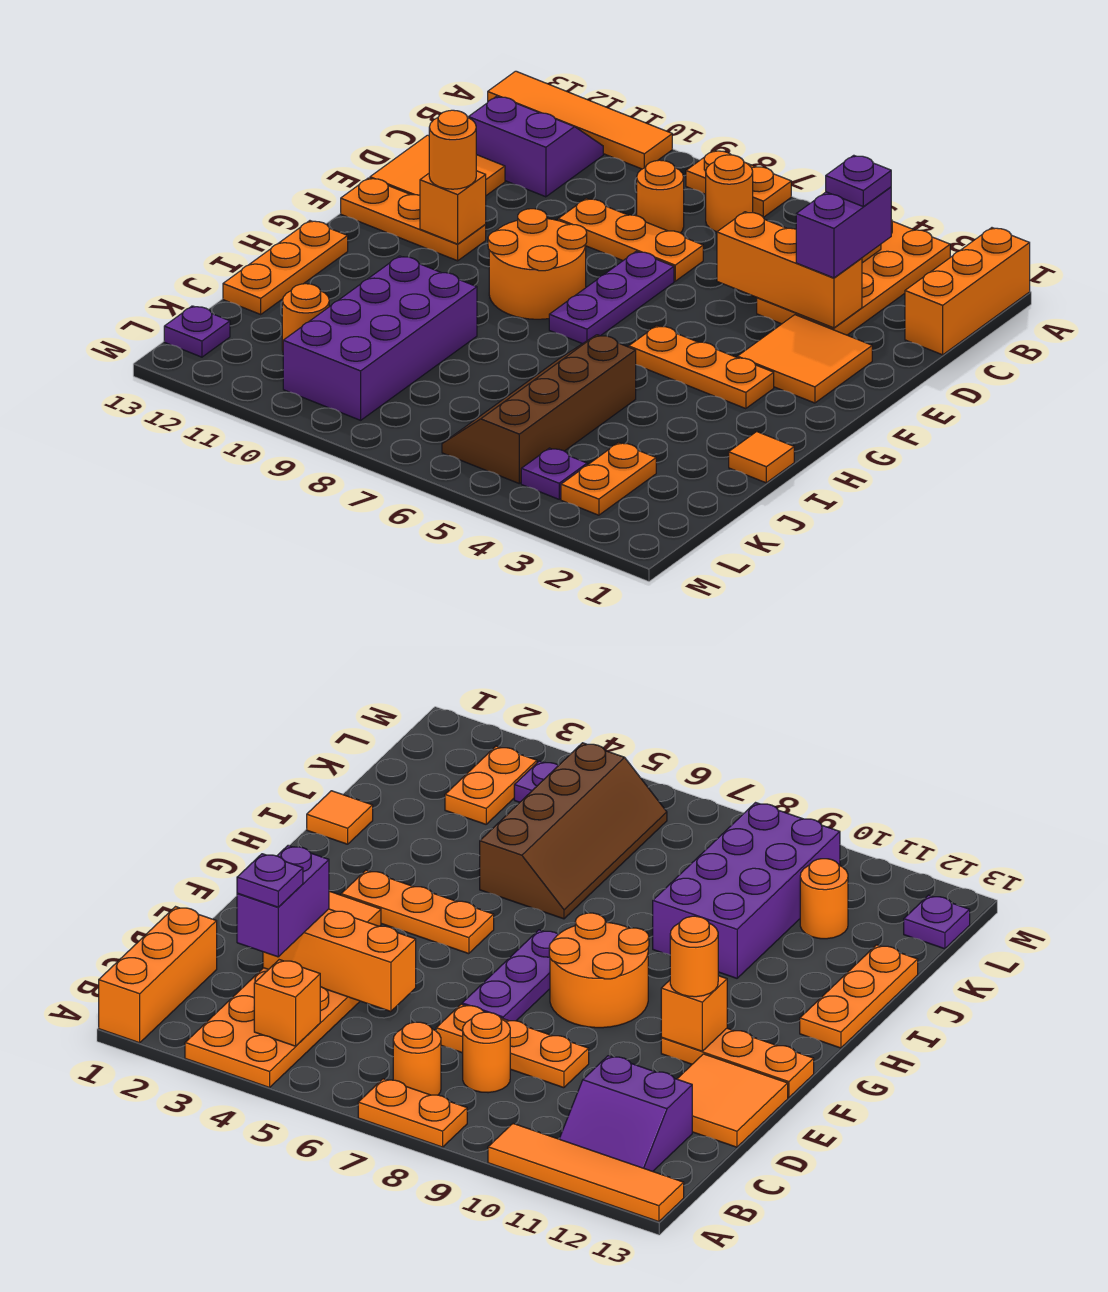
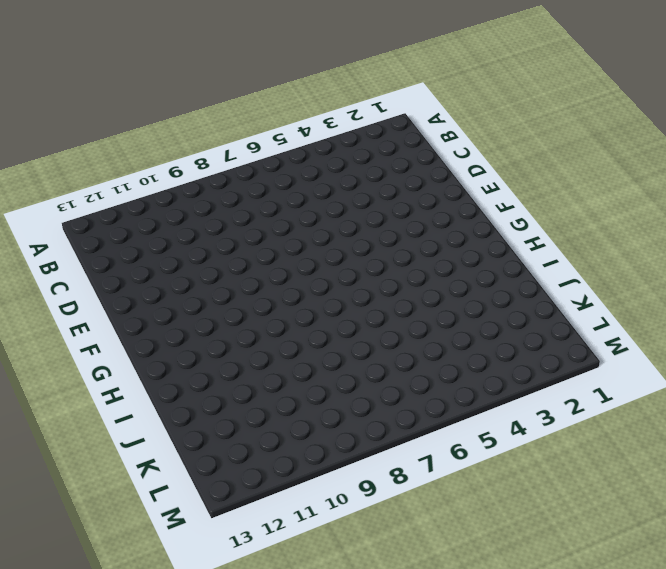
none -> orange brick A1:C1 level 1
none -> orange plate A3:D4 level 1
none -> orange plate A7:A8 level 1

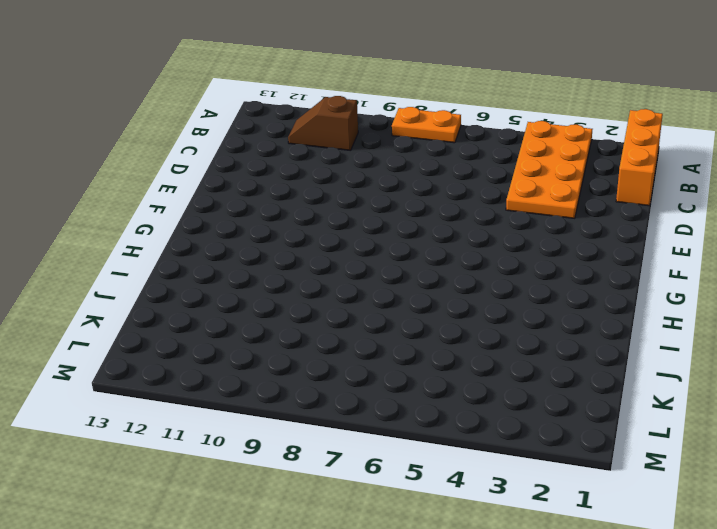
brown slope B10:B11 level 1 top 10 -> purple slope B11:C12 level 1 top C
none -> orange tile A10:A13 level 1
none -> orange round brick B7 level 1
none -> orange round brick C8 level 1

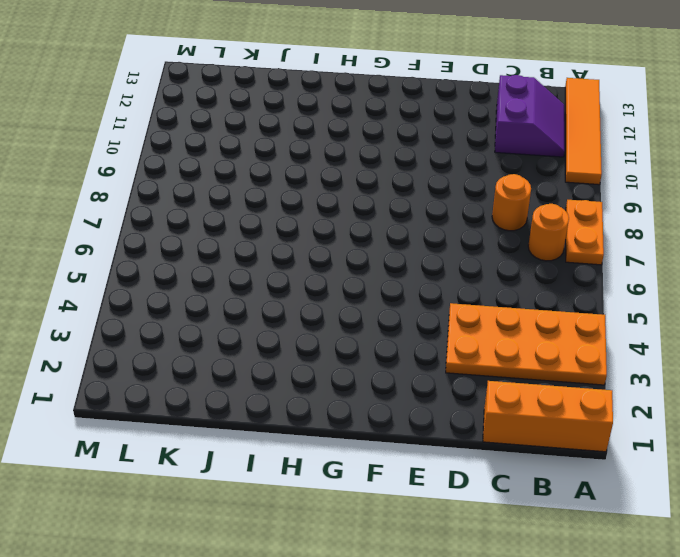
none -> orange plate D7:D9 level 1
none -> orange tile D12:E13 level 1
none -> orange tile E2:F3 level 1

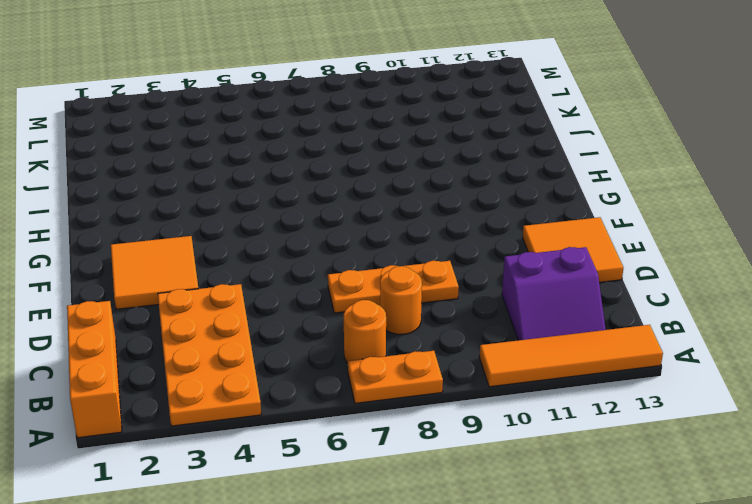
none -> purple plate E7:G7 level 1
none -> orange round brick F8:G9 level 1
none -> orange plate F11:F13 level 1

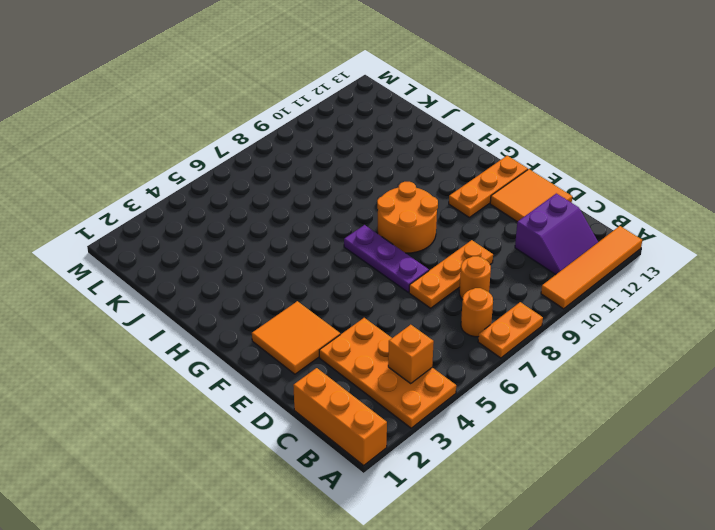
none -> orange plate G3:G5 level 1
none -> orange plate H13:J13 level 1
none -> orange tile I1 level 1

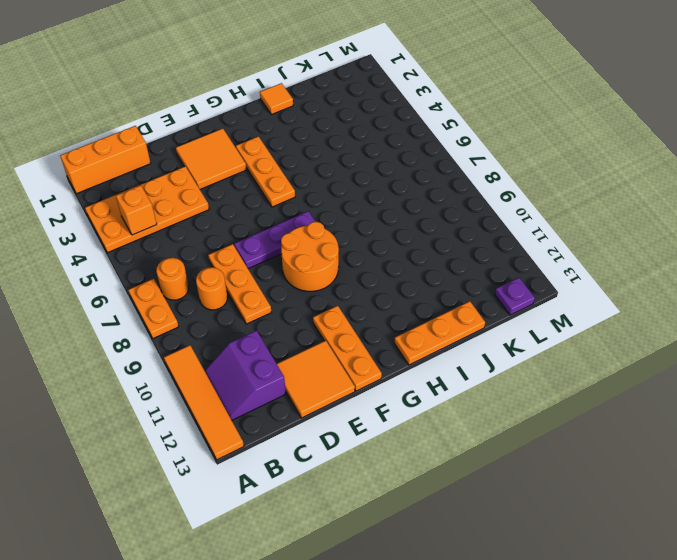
none -> brown slope I5:L6 level 1 top 5
none -> purple brick I9:L10 level 1
none -> orange plate K3:L3 level 1

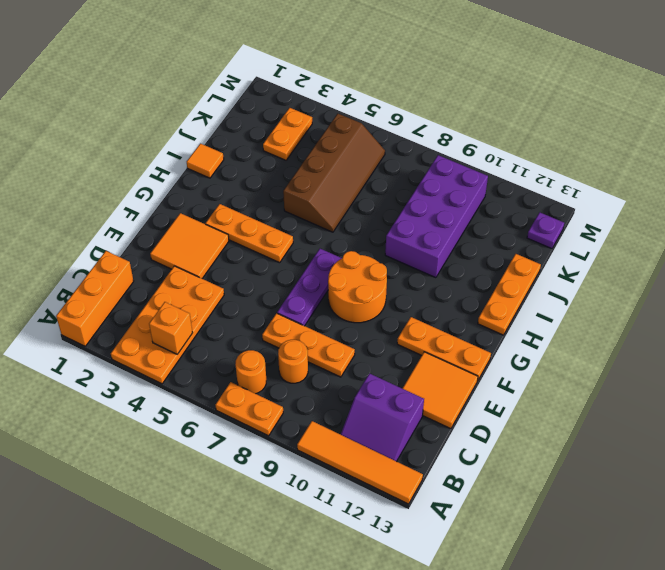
none -> orange round brick K11 level 1
none -> purple plate L4 level 1
none -> orange brick D3:D5 level 2

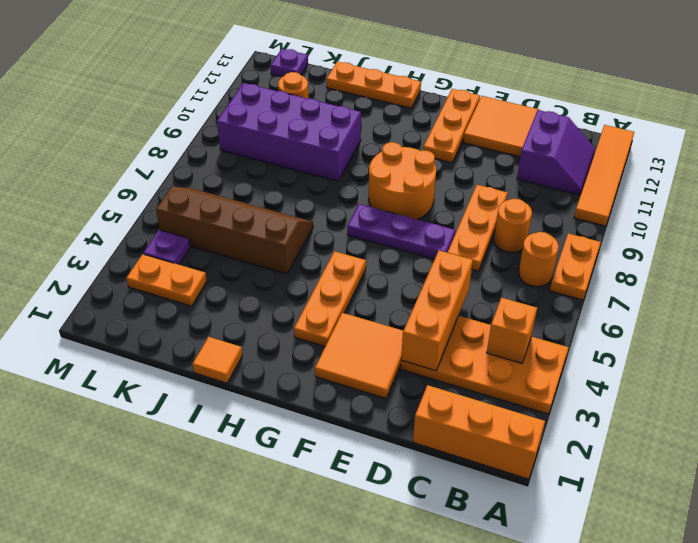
none -> orange brick F11 level 2
none -> purple brick C3:D3 level 3
none -> orange round brick F11 level 3

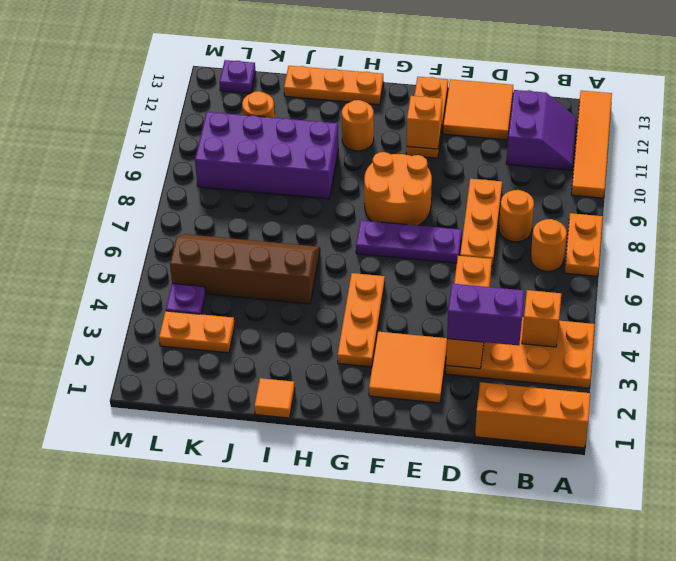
orange round brick H11 level 1 -> orange round brick F11 level 3
none -> purple plate C3 level 4

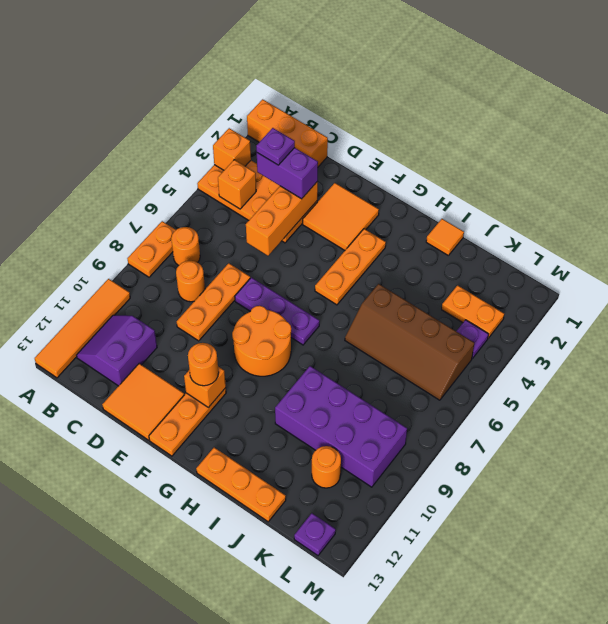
orange brick A3 level 2 -> none

